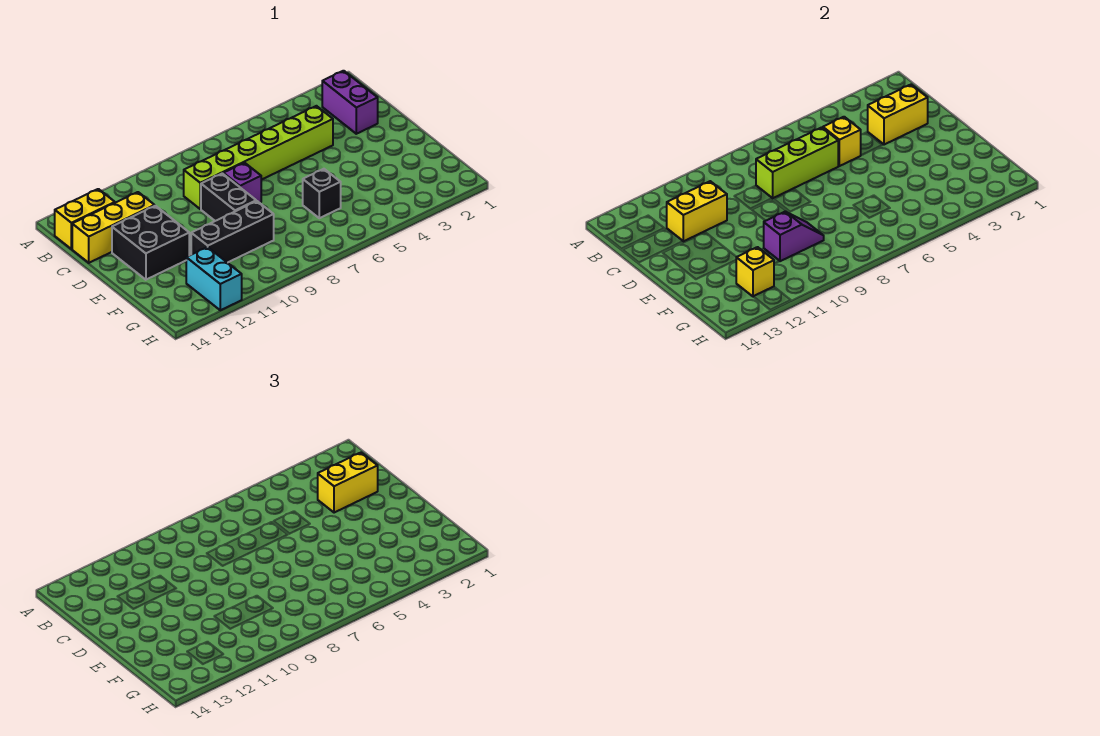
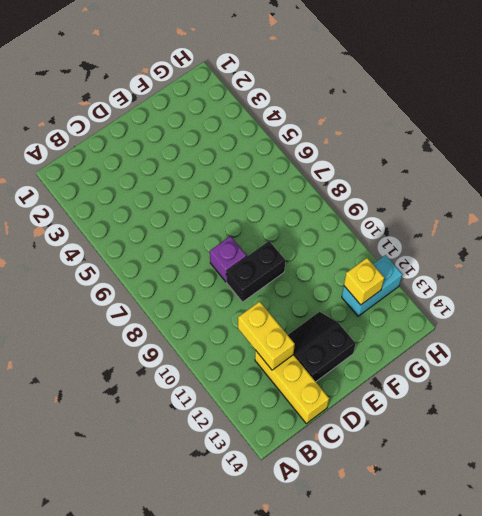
black slope D12:E13 level 1 top 13 -> black brick D12:E13 level 1
none -> purple brick B2:C2 level 1
none -> yellow brick B13:B14 level 1
none -> lime brick C4:C9 level 1

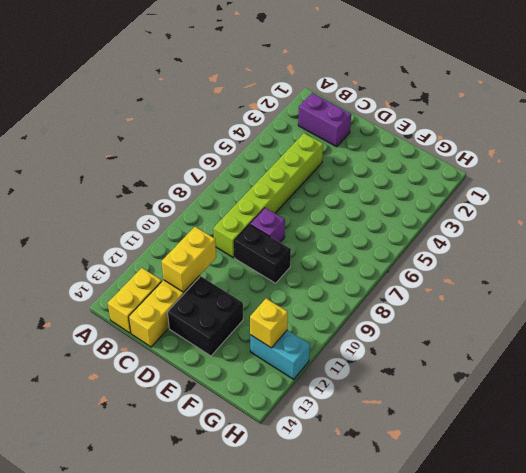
none -> black brick F6 level 1
none -> black brick F9:F11 level 1
none -> yellow brick C2:C3 level 2

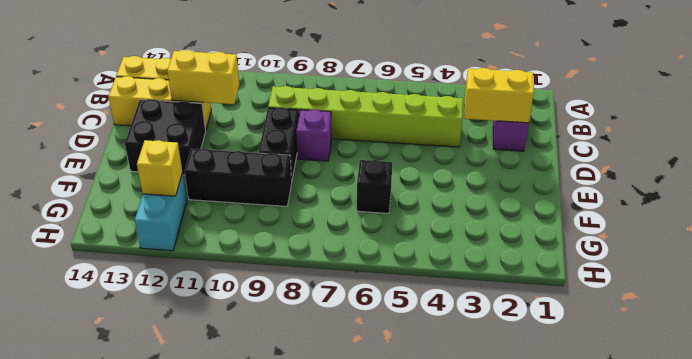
none -> yellow brick C5 level 2
none -> lime brick C6:C8 level 2
none -> purple slope F9:F10 level 2 top 10

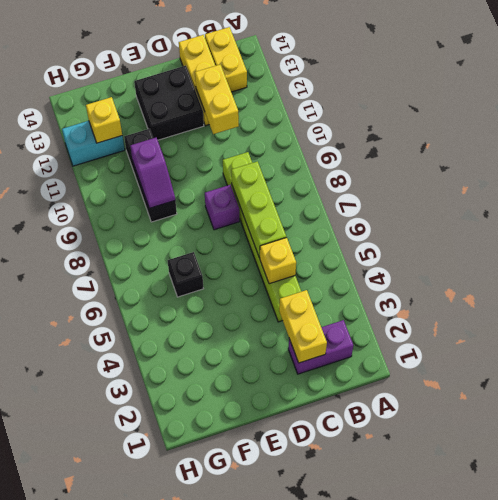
none -> black brick D9:E9 level 1
none -> yellow brick C2:C3 level 3

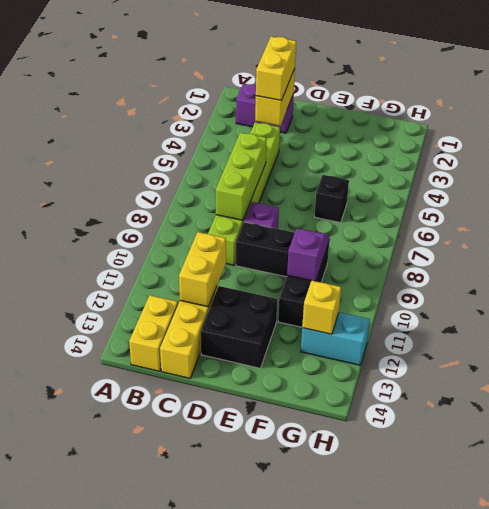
none -> yellow brick C5 level 2

